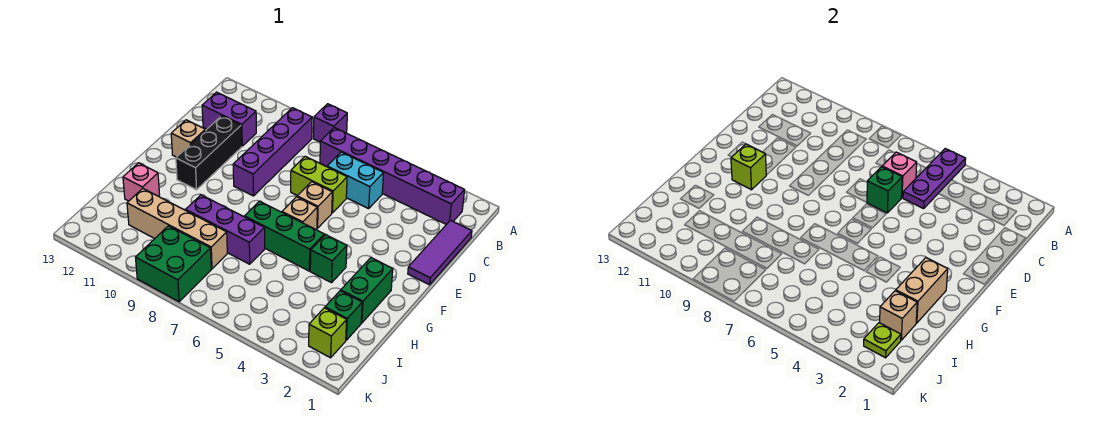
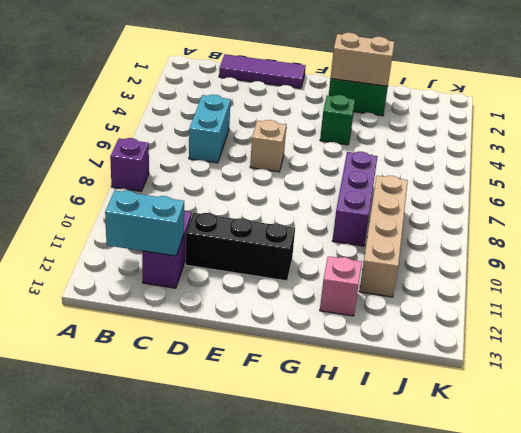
cyan brick B12:C12 level 2 -> none
none -> purple brick B2:B7 level 1
none -> purple brick B9:E9 level 1
none -> lime brick D6:D7 level 1

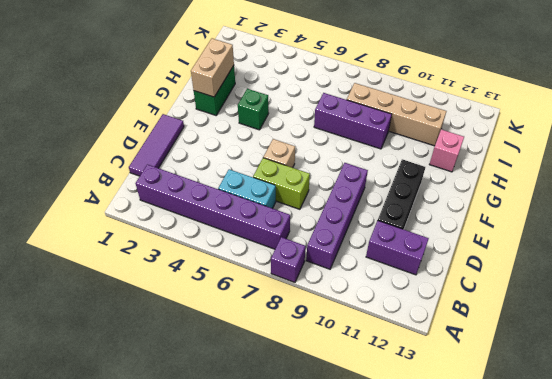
none -> tan brick E12 level 1
none -> tan brick F6 level 1
none -> green brick G5:G7 level 1

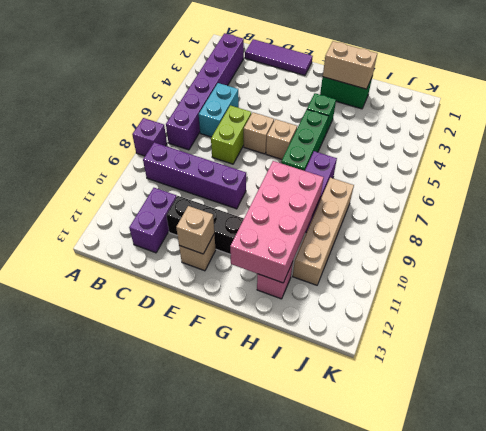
tan brick E12 level 2 -> tan brick I2 level 2
pink brick G9:H12 level 2 -> none
none -> green brick I2 level 1
none -> lime brick J2 level 1
none -> green brick J8:K9 level 1

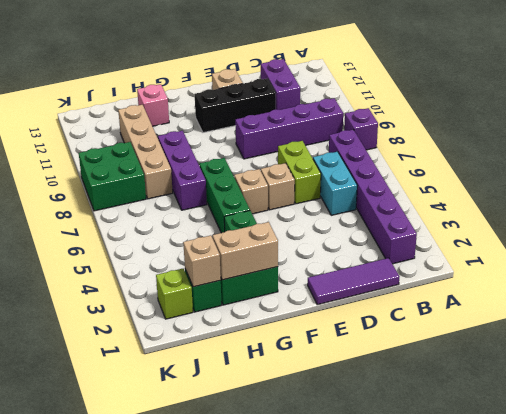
none -> purple plate A5:C5 level 2
none -> pink brick C6 level 2
none -> green brick D6 level 2

